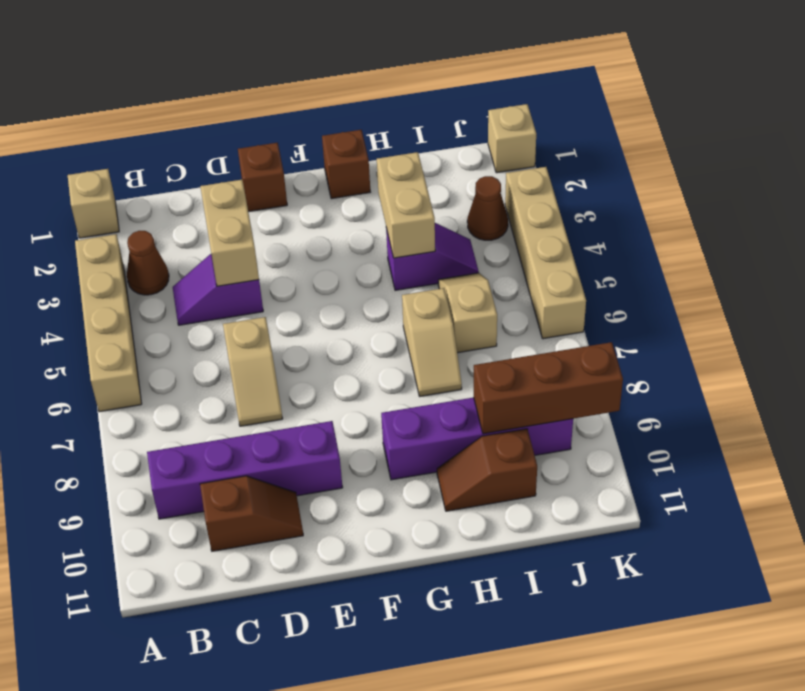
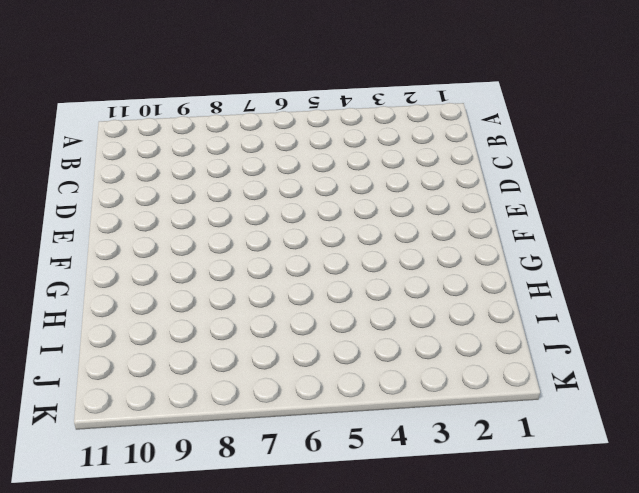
none -> tan brick A1 level 1
none -> tan brick A3:A6 level 1
none -> brown cone B3 level 1

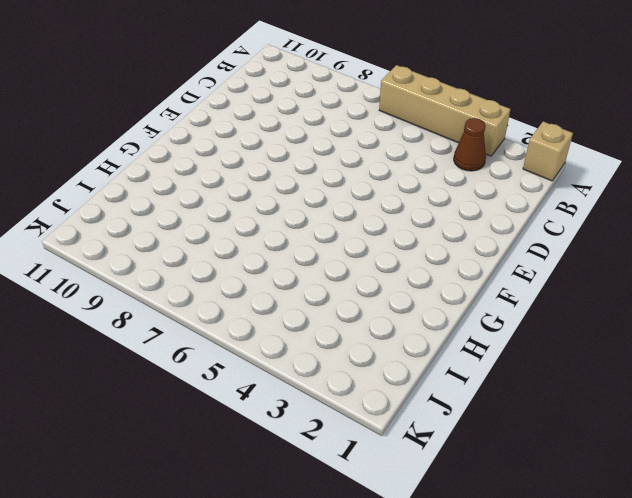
none -> purple brick B9:E9 level 1
none -> purple slope C4:D4 level 1 top D
none -> brown slope C10:D10 level 1 top C

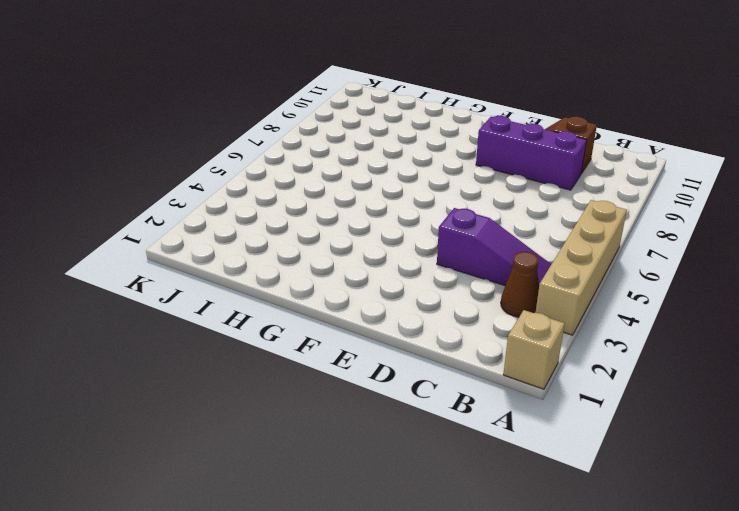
purple slope B4:D4 level 1 top D -> purple slope C4:D4 level 1 top D
purple brick C9:E9 level 1 -> purple brick B9:E9 level 1
none -> tan slope D6:D7 level 1 top 6
none -> brown brick E1 level 1
none -> brown brick G1 level 1

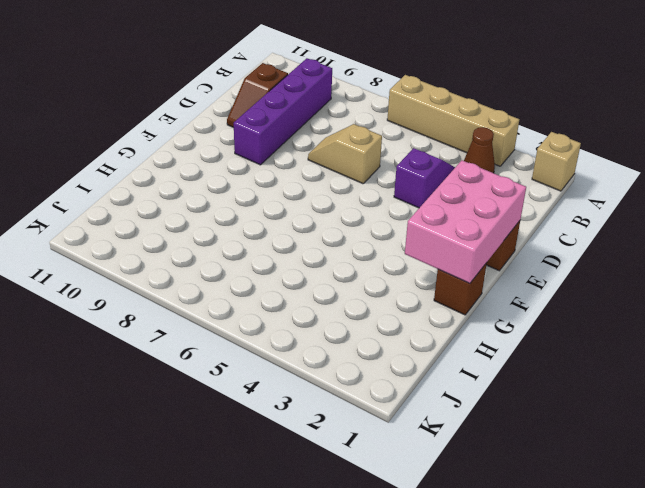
pink brick E1:G2 level 2 -> none
none -> purple brick G9:J9 level 1
none -> purple slope H4:I4 level 1 top H
none -> tan slope H6:H7 level 1 top 6

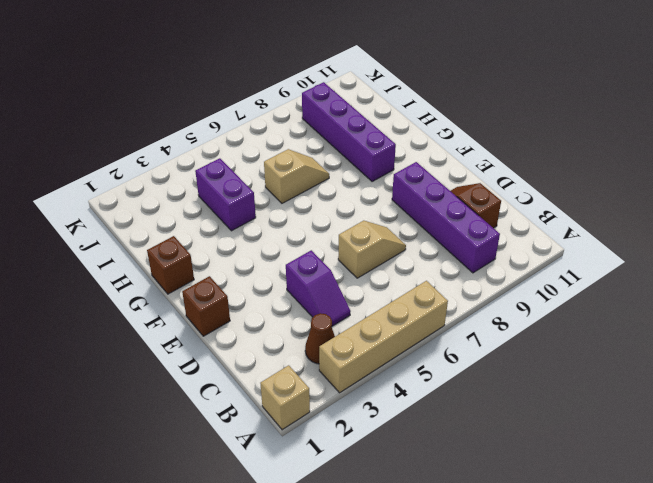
purple brick H4:I4 level 1 -> purple slope H4:I4 level 1 top H
none -> brown slope H10:I10 level 1 top I
none -> tan slope I5:I6 level 1 top 6
none -> brown cone J3 level 1

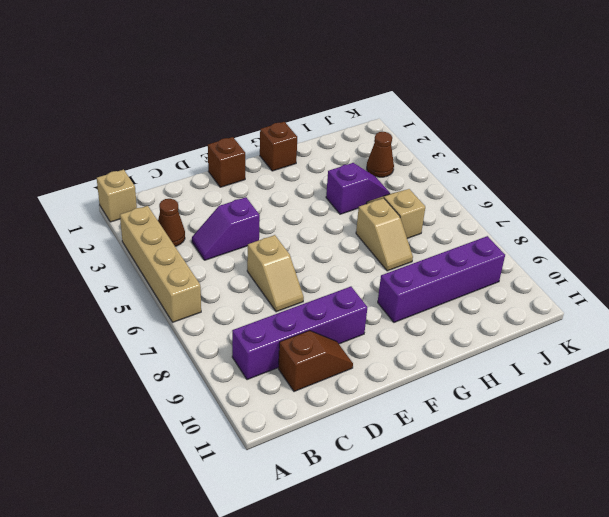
none -> brown slope H10:I10 level 1 top I
none -> tan brick K1 level 1
none -> tan brick K3:K6 level 1

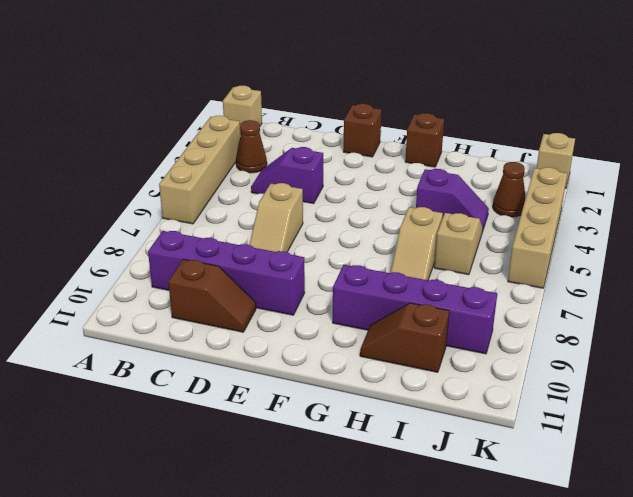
none -> tan brick D3:D4 level 2
none -> tan brick H3:H4 level 2
none -> brown brick I9:K9 level 2

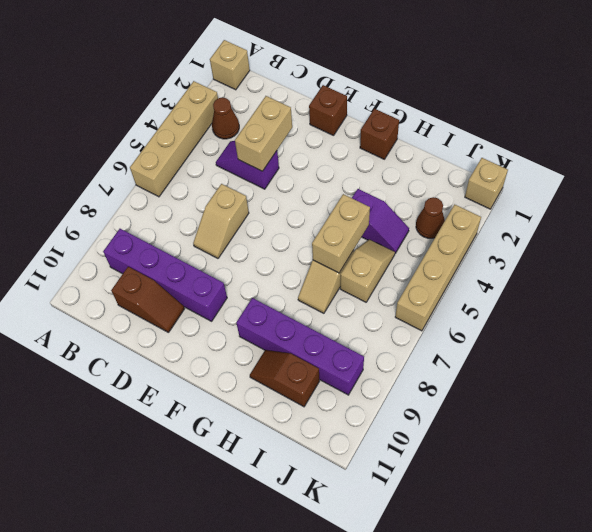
tan brick H5:H6 level 2 -> tan brick H3:H4 level 2
none -> brown brick I9:K9 level 2

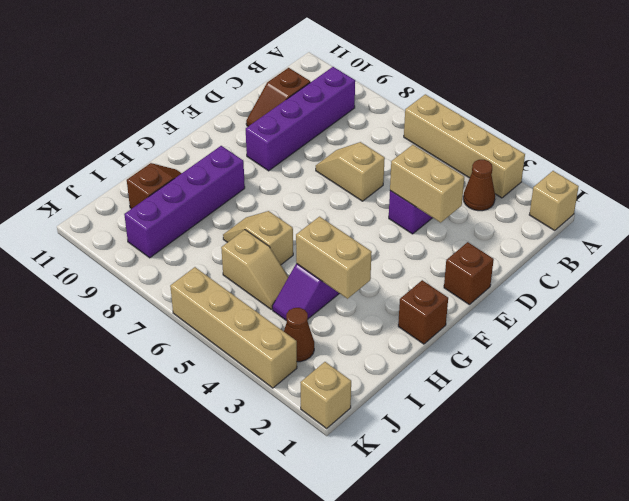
none -> brown brick I9:K9 level 2

